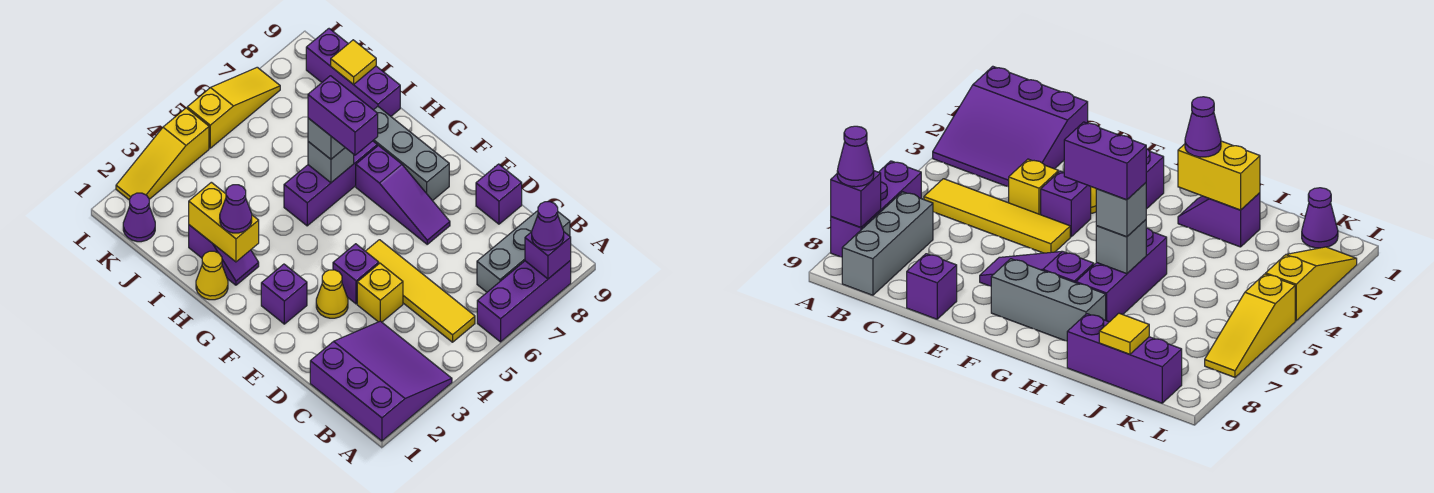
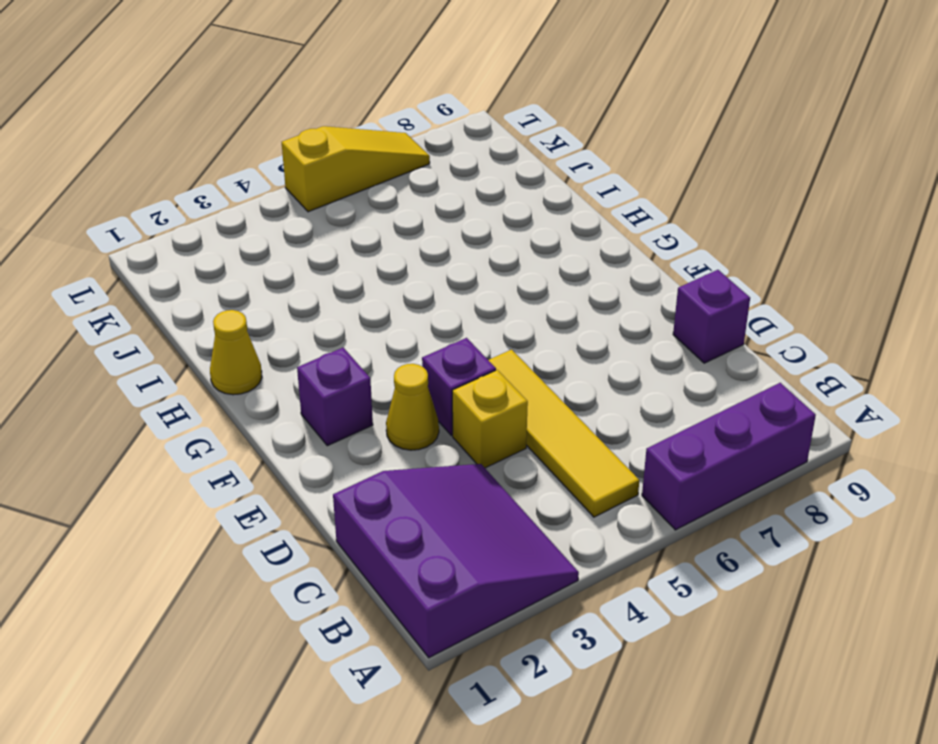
none -> grey brick B7:B9 level 1
none -> purple slope E7:G7 level 1 top G
none -> grey brick F8:H8 level 1

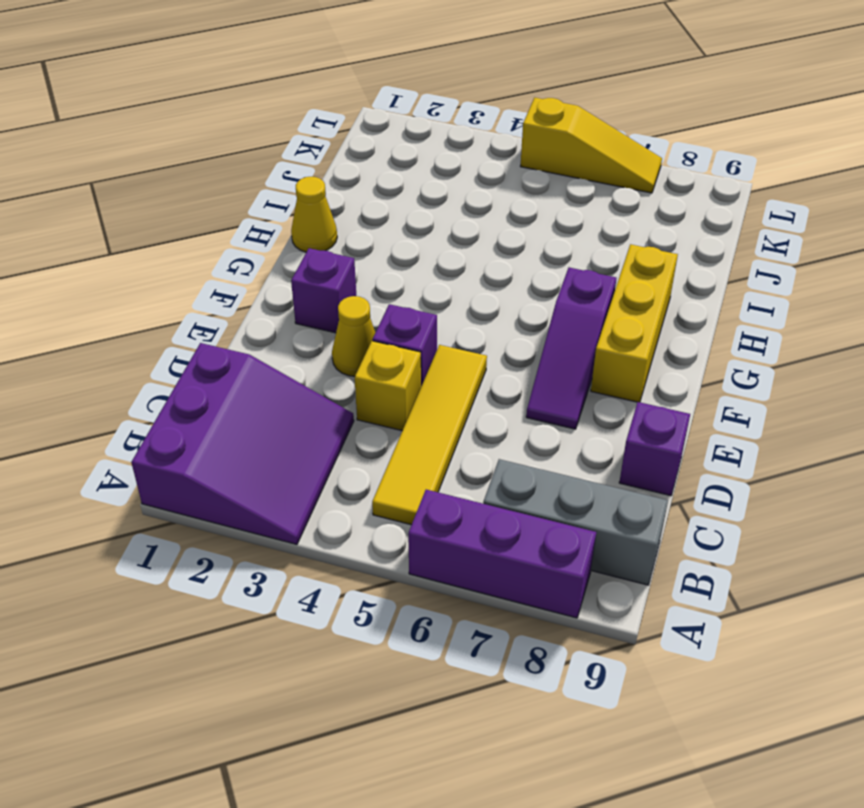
yellow brick F8:H8 level 1 -> grey brick F8:H8 level 1
none -> purple slope H2:I2 level 1 top I
none -> purple brick H5:H7 level 1
none -> purple brick I9:K9 level 1

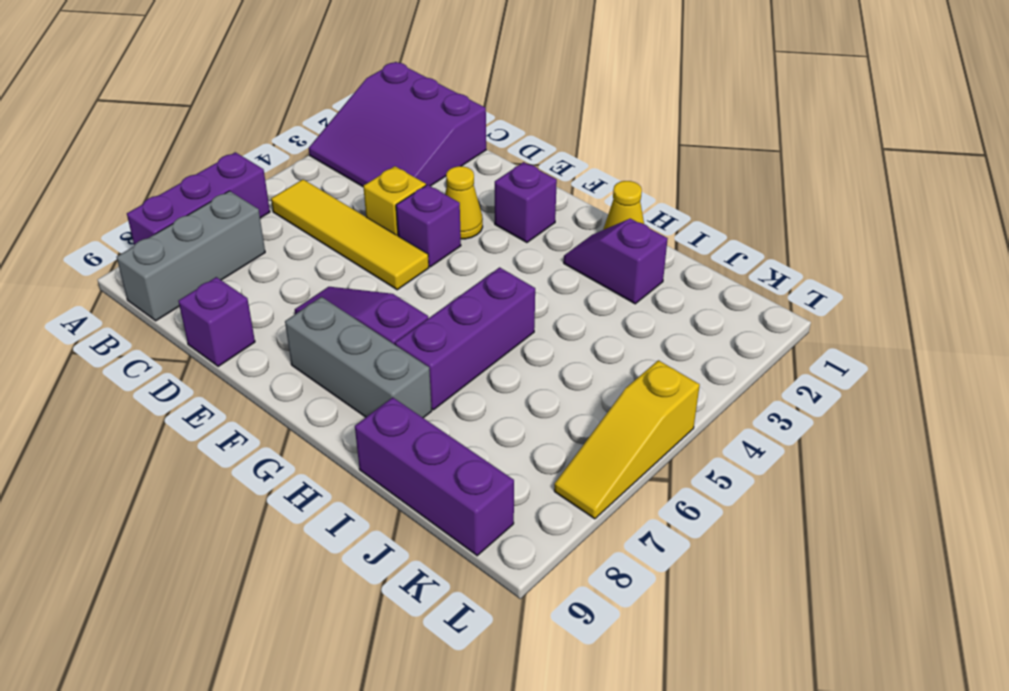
none -> purple cone K1 level 1
none -> yellow slope L2:L4 level 1 top 4
none -> purple brick A8 level 2

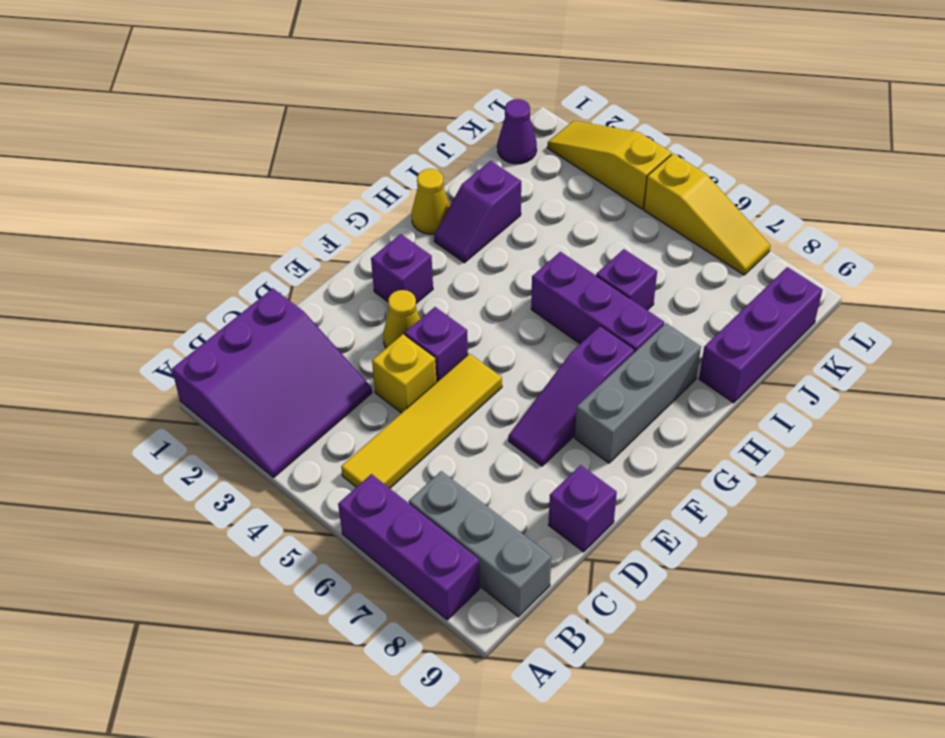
purple brick I6 level 1 -> purple brick A8 level 2
none -> yellow brick H2:I2 level 2
none -> grey brick H6 level 2
none -> yellow tile J9 level 2

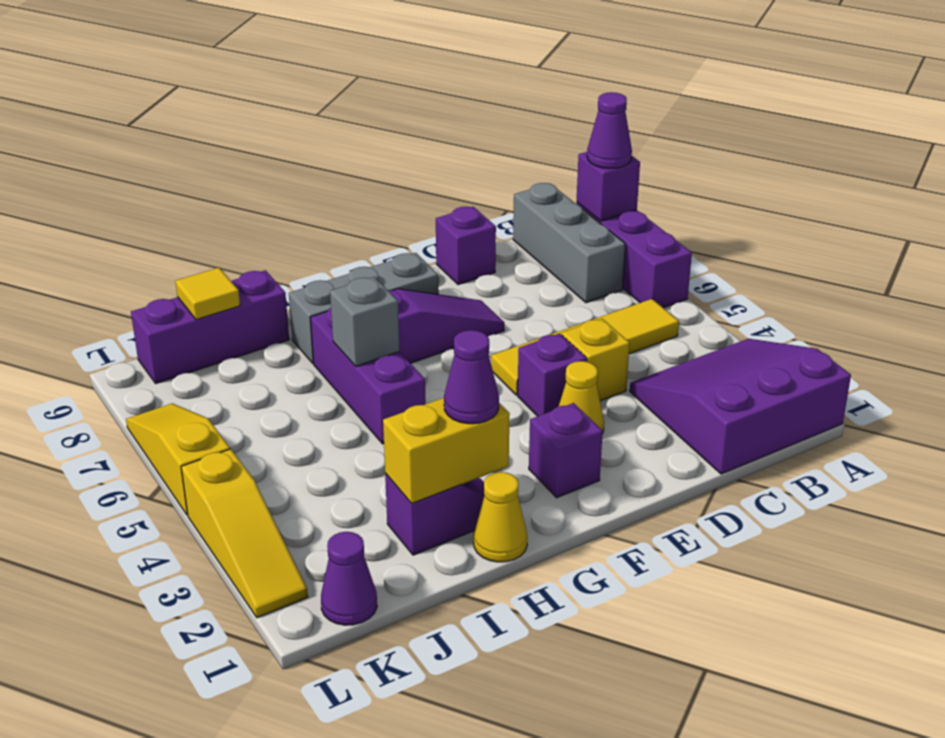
none -> grey brick H6 level 3
none -> purple brick G6:H6 level 4

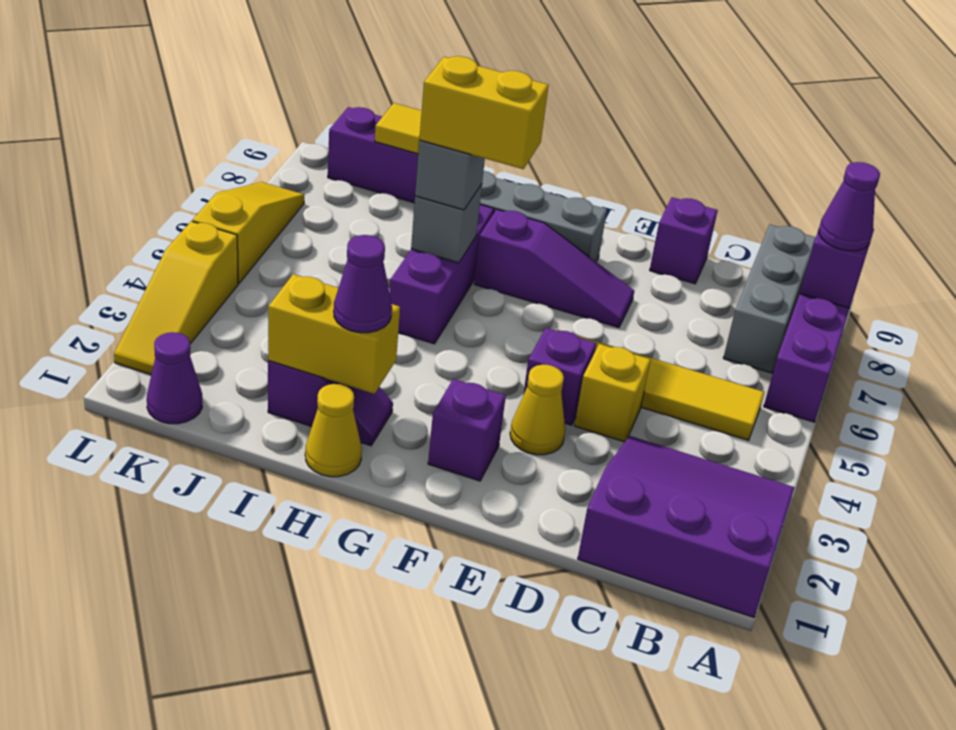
yellow brick G6:H6 level 4 -> purple brick G6:H6 level 4

